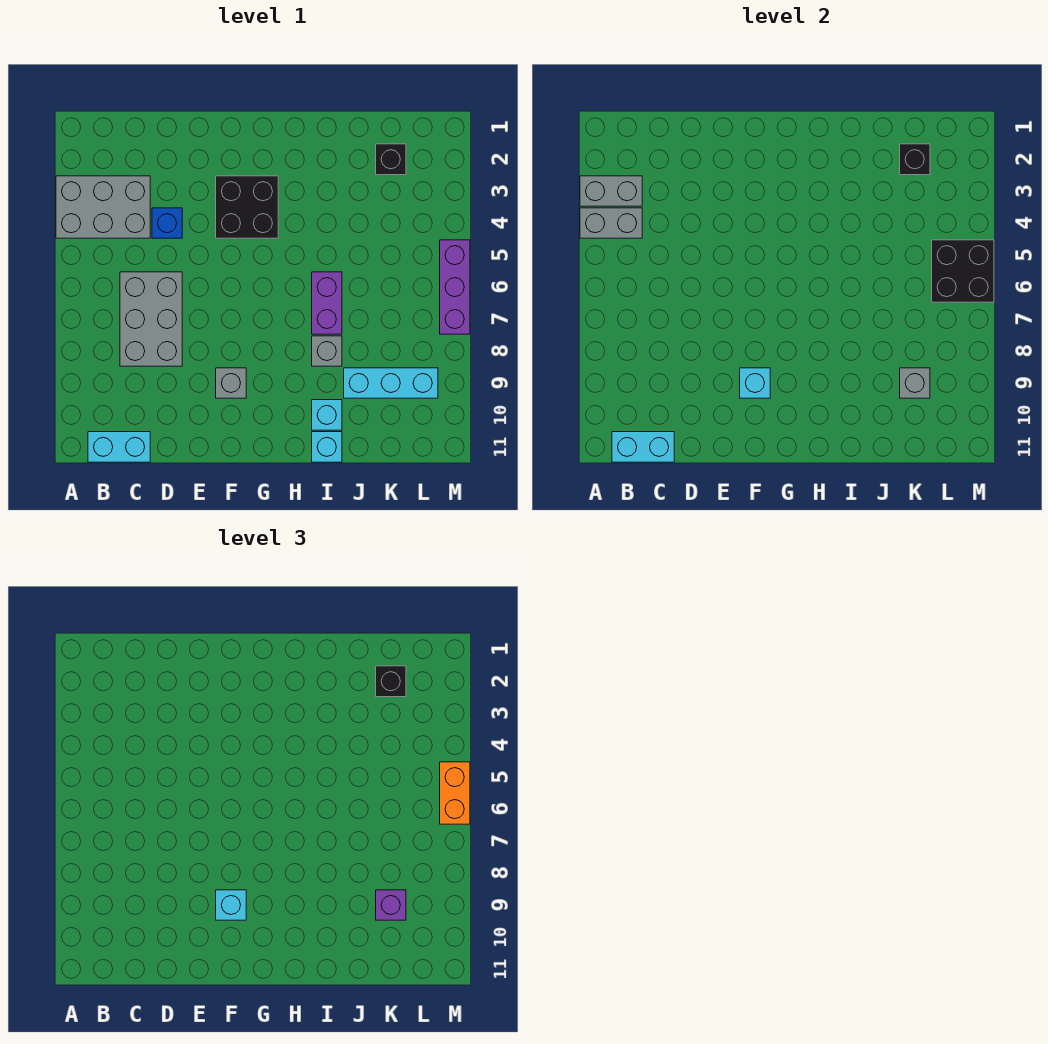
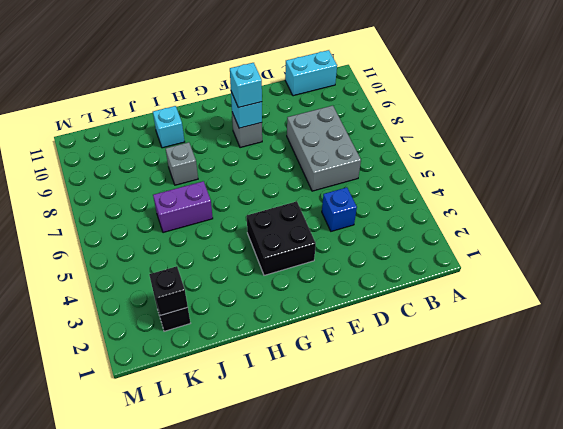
purple brick I6:J6 level 1 -> purple brick I6:I7 level 1
none -> grey brick A3:C4 level 1
none -> cyan brick I11 level 1
none -> cyan brick J9:L9 level 1

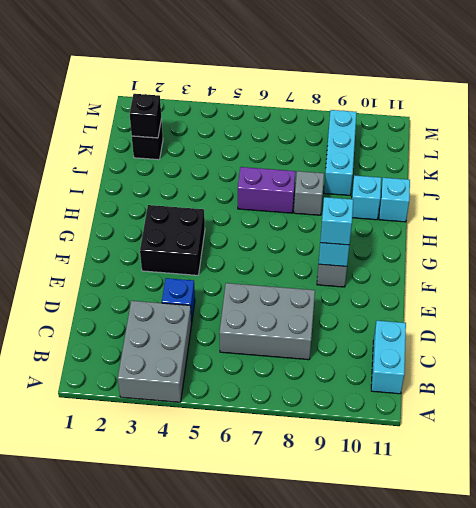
none -> purple brick M5:M7 level 1
none -> grey brick A3:B3 level 2
none -> grey brick A4:B4 level 2

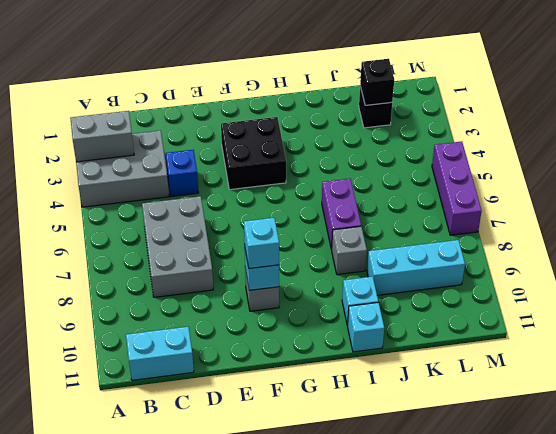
none -> grey brick A4:B4 level 2
none -> cyan brick B11:C11 level 2
none -> grey brick K9 level 2

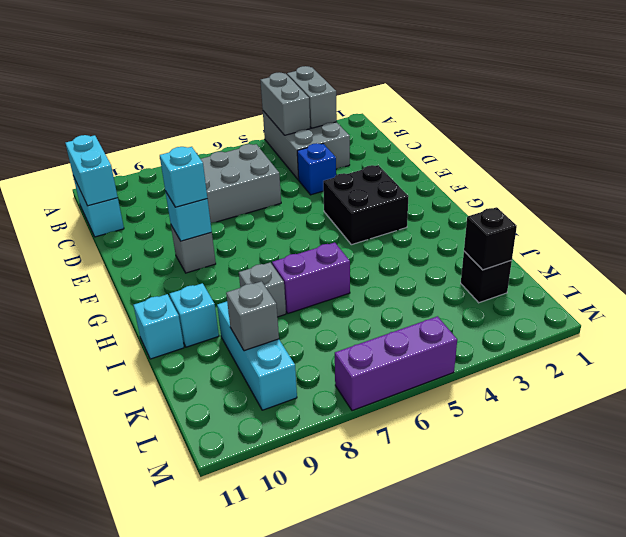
none -> black brick L5:M6 level 2
none -> black brick K2 level 3
none -> purple brick K9 level 3

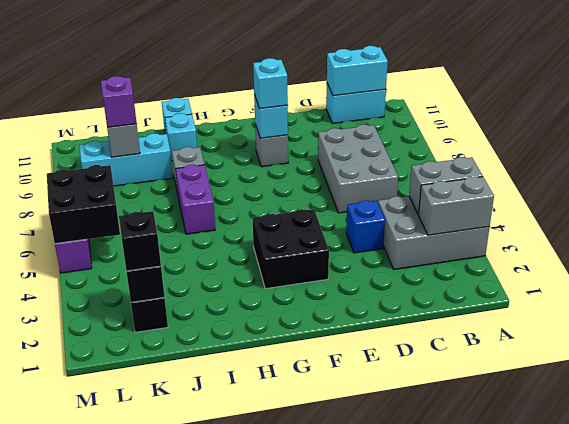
none -> orange brick M5:M6 level 3

